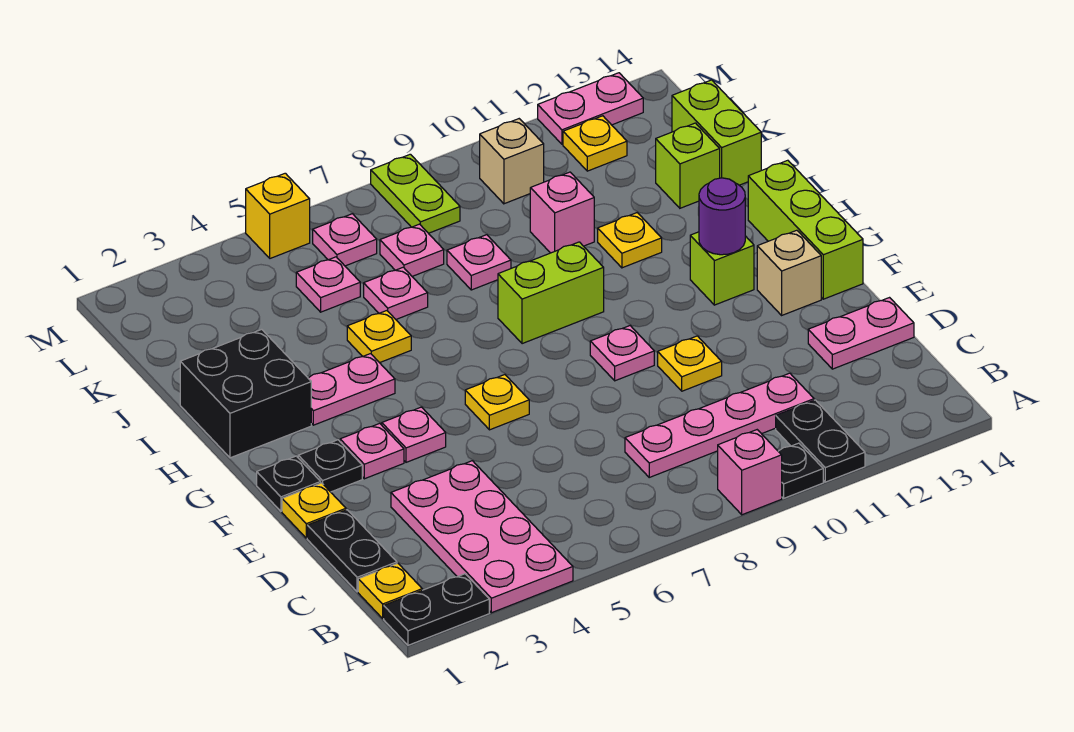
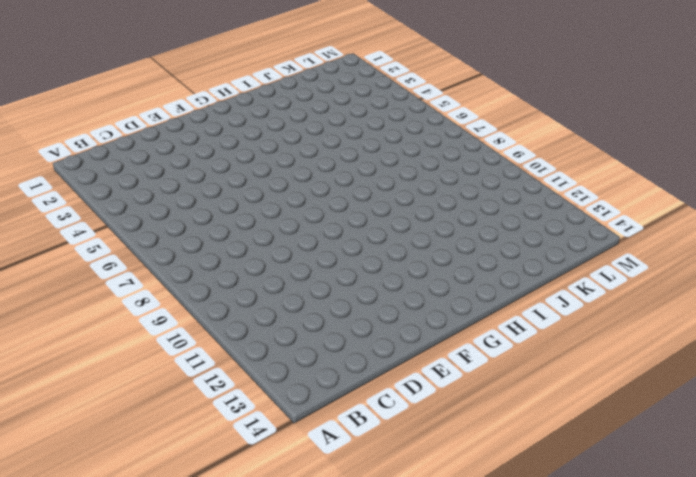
none -> black plate A1:A2 level 1
none -> pink plate A3:D4 level 1
none -> pink brick A9 level 1
none -> black plate A10 level 1

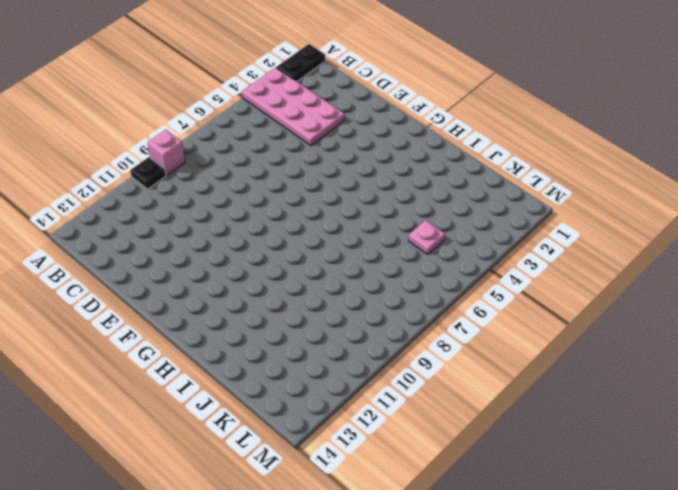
none -> black plate A11:B11 level 1
none -> yellow plate B1 level 1
none -> black plate C1:D1 level 1
none -> pink plate C8:C11 level 1

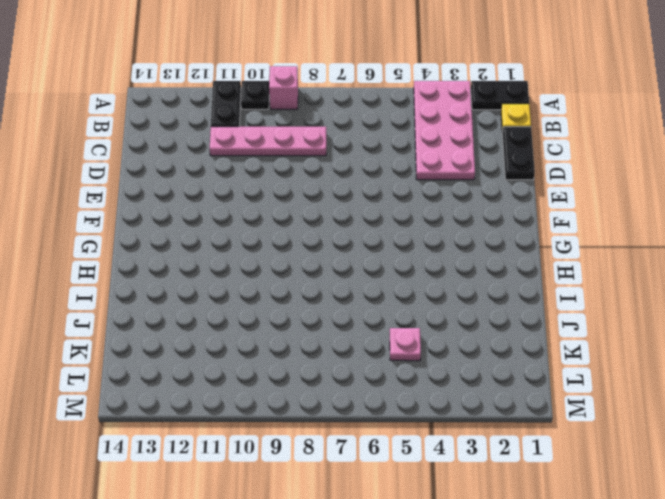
none -> pink plate D13:D14 level 1
none -> yellow plate E1 level 1
none -> yellow plate E10 level 1
none -> black plate F1 level 1

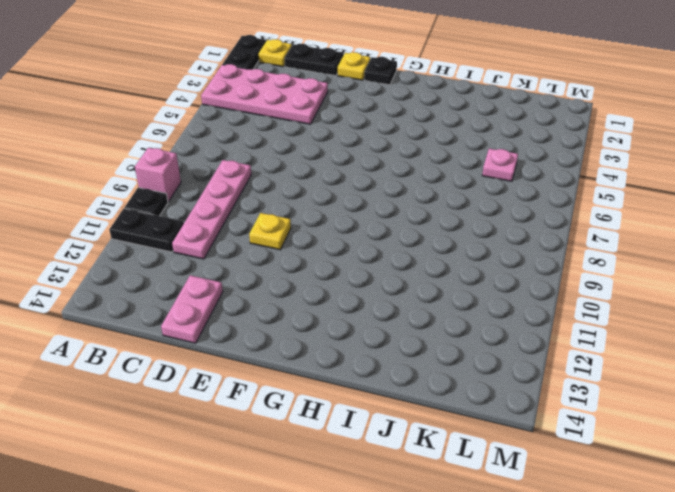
none -> black plate F2 level 1
none -> pink plate F3 level 1
none -> pink plate F4 level 1
none -> yellow plate F6 level 1

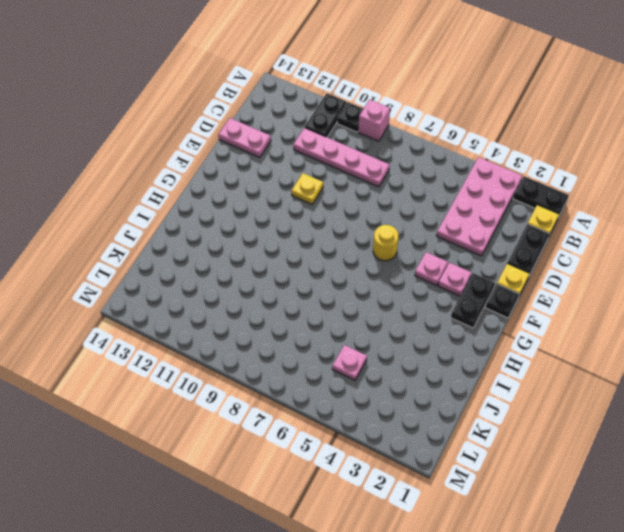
black plate F2:G2 level 1 -> black plate F2 level 1
yellow round brick F6 level 1 -> yellow plate F6 level 1
none -> pink plate F9 level 1
none -> tan brick F13 level 1
none -> lime brick F14:H14 level 1
none -> lime brick G12 level 1

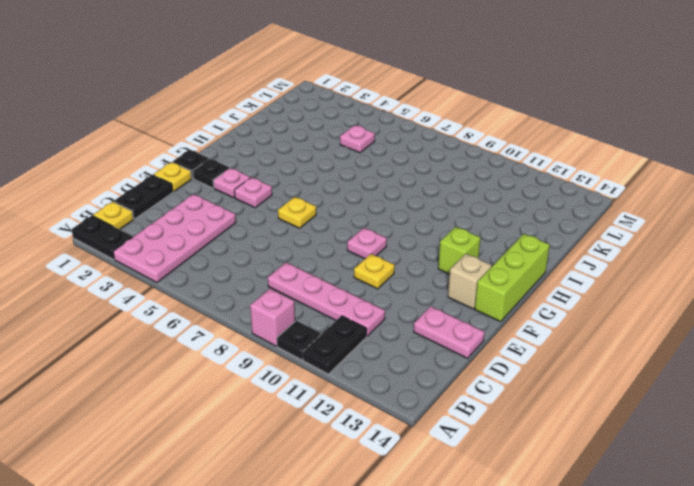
none -> black brick H1:I2 level 1
none -> pink plate H3:H4 level 1
none -> lime brick H8:H9 level 1
none -> yellow plate I5 level 1

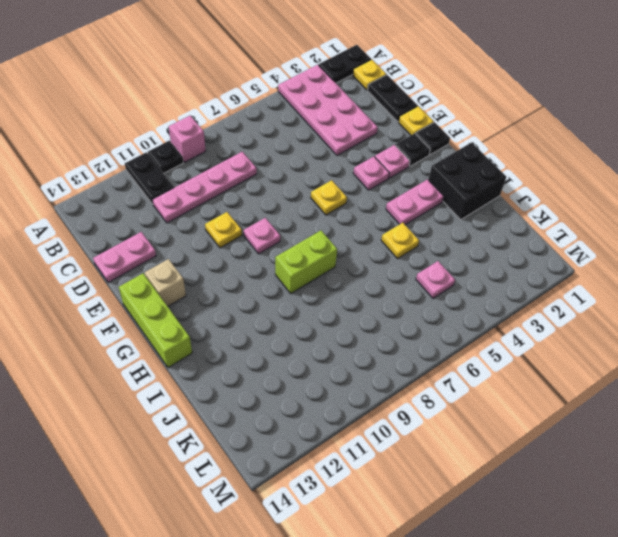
none -> lime brick G12 level 1
none -> yellow plate I11 level 1
none -> pink plate J6 level 1
none -> pink plate J8 level 1

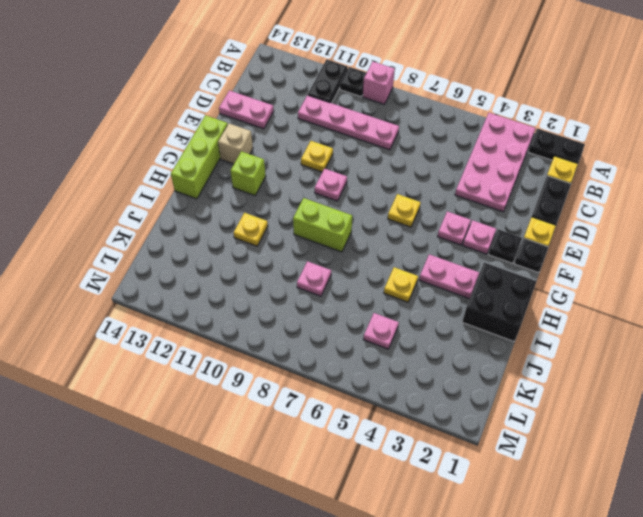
none -> pink plate J6 level 1
none -> pink brick J10 level 1
none -> lime brick J13 level 1
none -> lime brick J14:K14 level 1

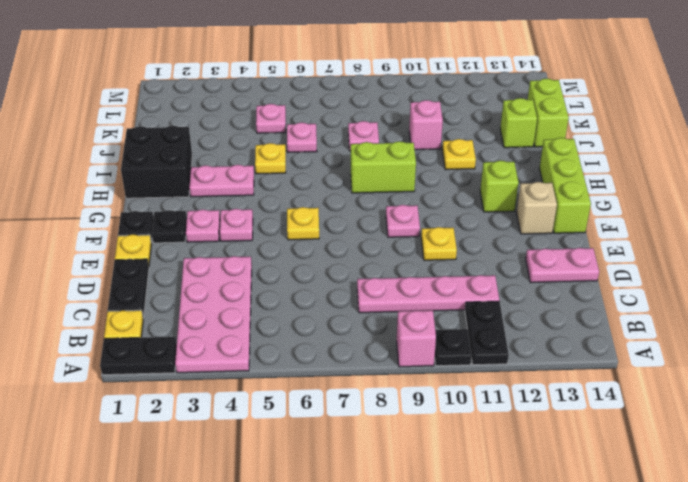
none -> pink plate K7 level 1
none -> pink plate L6 level 1
none -> lime plate L8:M8 level 1
none -> tan brick L10 level 1

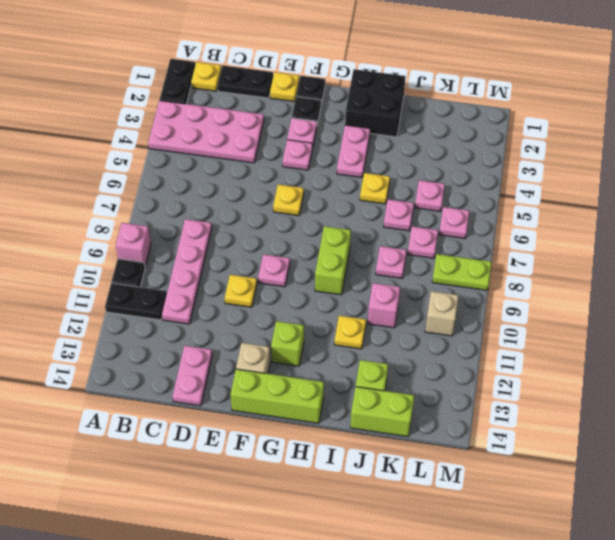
none -> yellow plate L12 level 1
none -> yellow brick M5 level 1
none -> pink plate M12:M13 level 1
none -> purple round brick G12 level 2

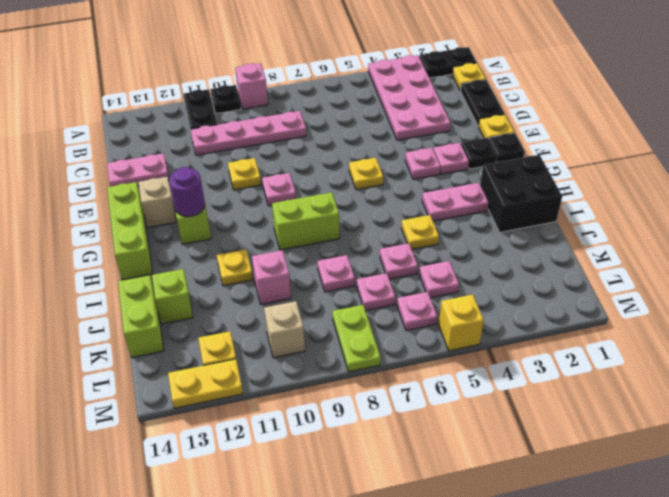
yellow plate M12:M13 level 1 -> pink plate M12:M13 level 1

